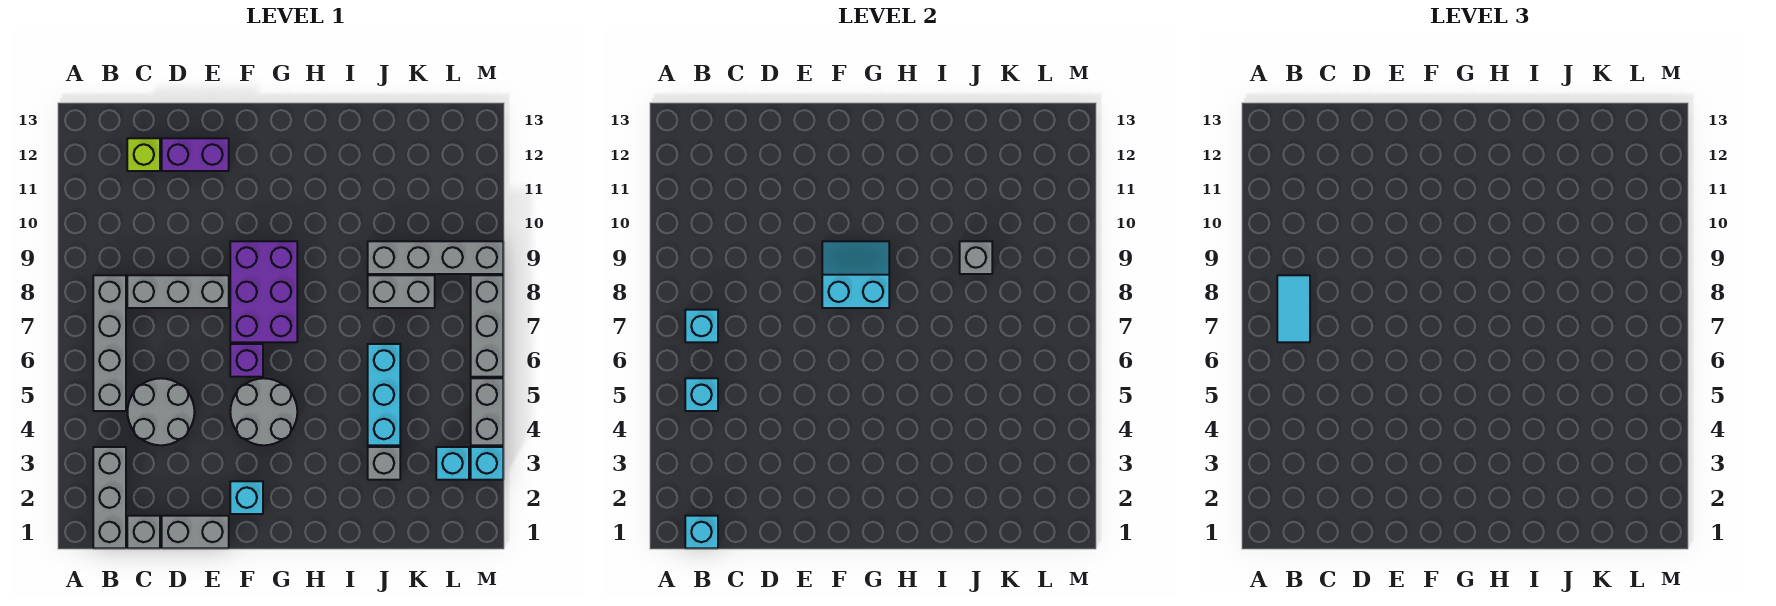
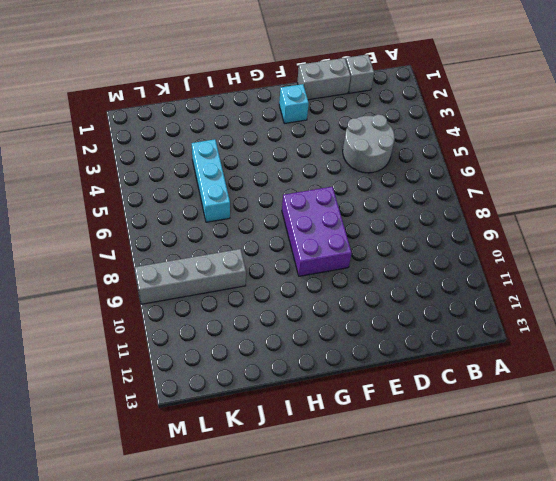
none -> grey brick B1:B3 level 1
none -> grey brick B5:B8 level 1
none -> grey brick C8:E8 level 1

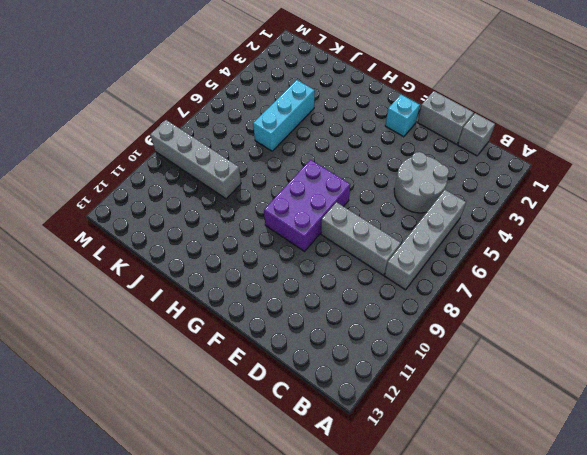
none -> grey brick B1:B3 level 1
none -> lime brick C12 level 1
none -> purple brick D12:E12 level 1

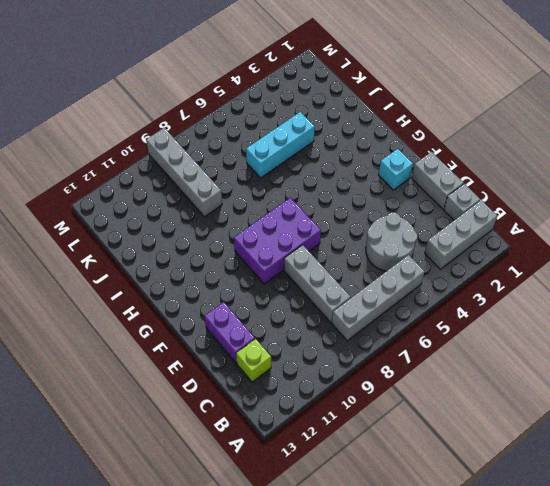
none -> grey round brick F4:G5 level 1
none -> purple brick F6 level 1
none -> grey brick J3 level 1

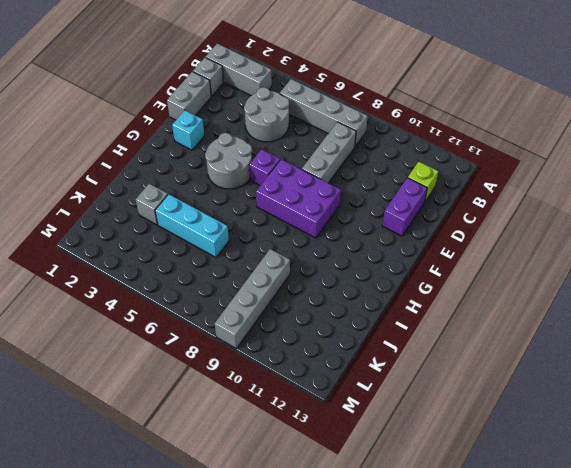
none -> grey brick J8:K8 level 1
none -> cyan brick L3 level 1
none -> cyan brick M3 level 1

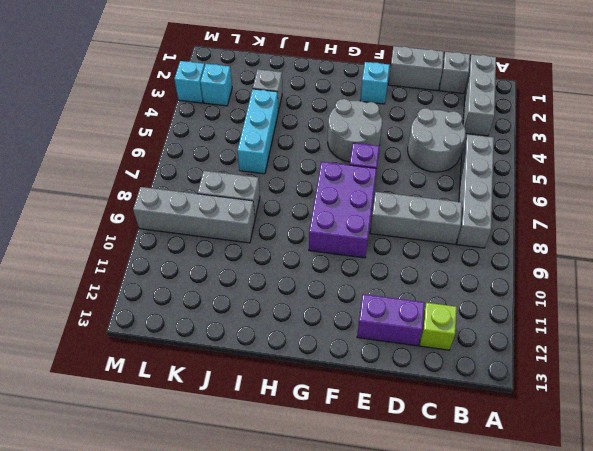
none -> grey brick M4:M5 level 1
none -> grey brick M6:M8 level 1
none -> cyan brick B1 level 2

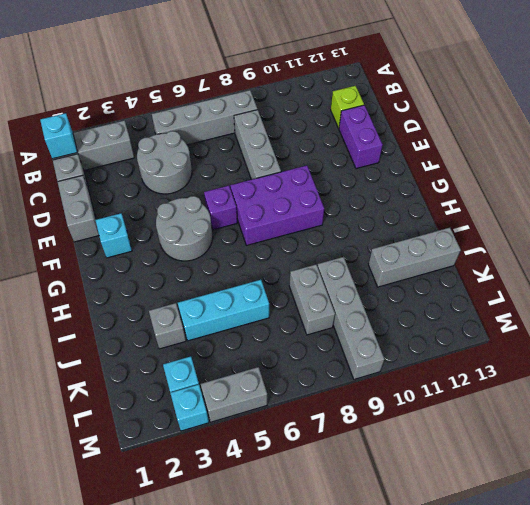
grey brick J11:J13 level 1 -> grey brick M6:M8 level 1
none -> cyan brick B5 level 2
none -> cyan brick B7 level 2
none -> cyan slope F8:G9 level 2 top 8

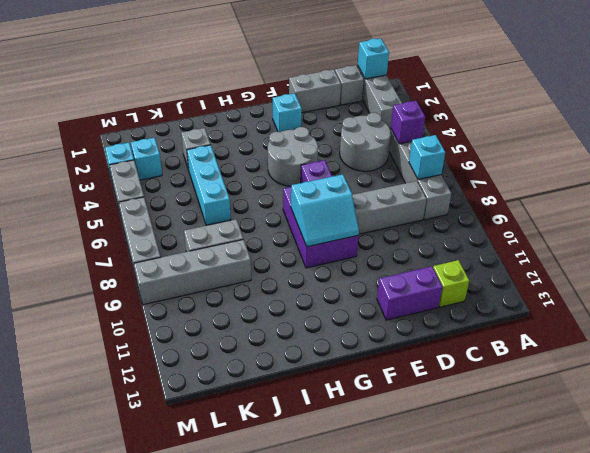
purple brick B5 level 2 -> cyan brick B5 level 2
none -> grey brick J9 level 2
none -> cyan tile B7:B8 level 3

